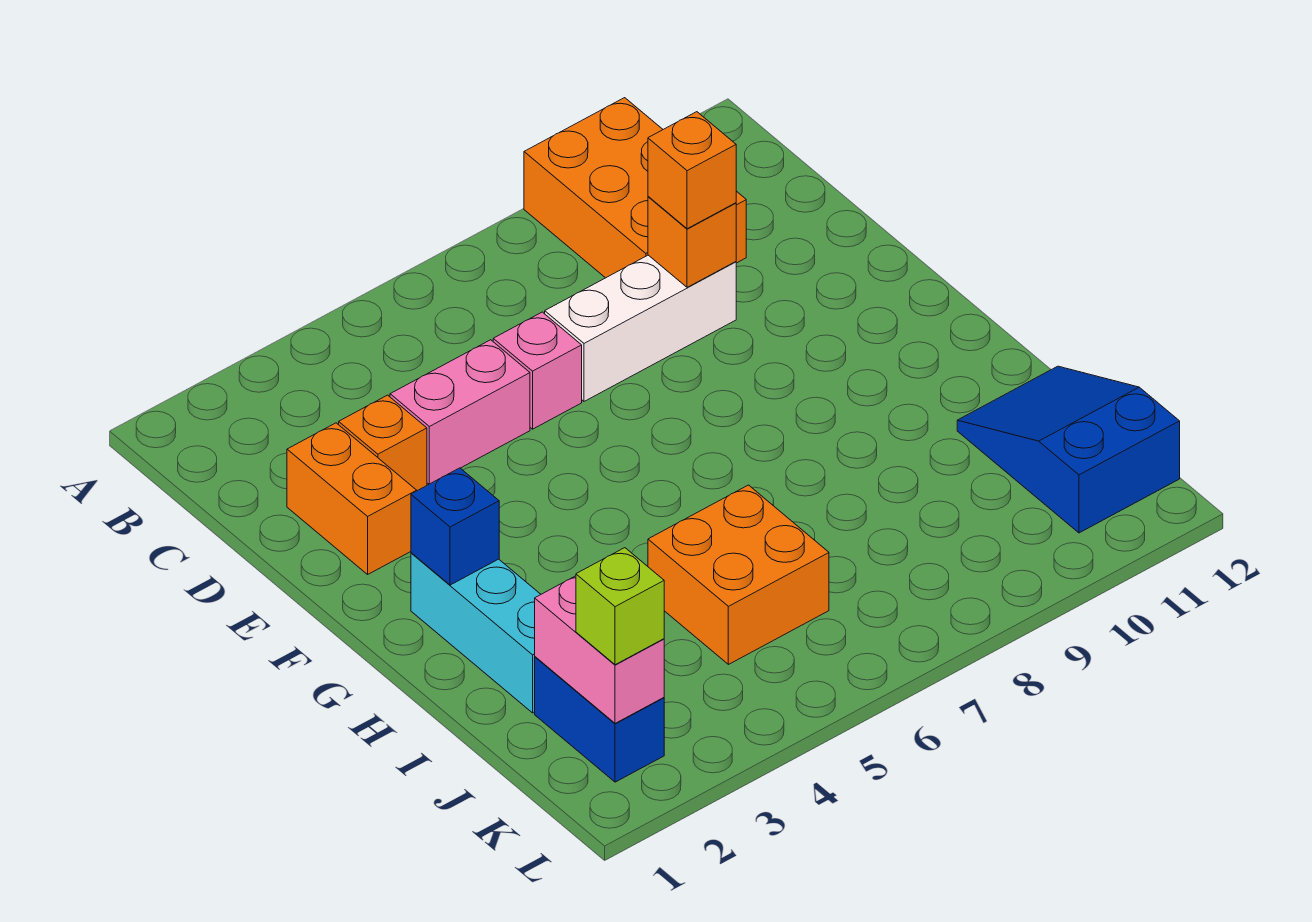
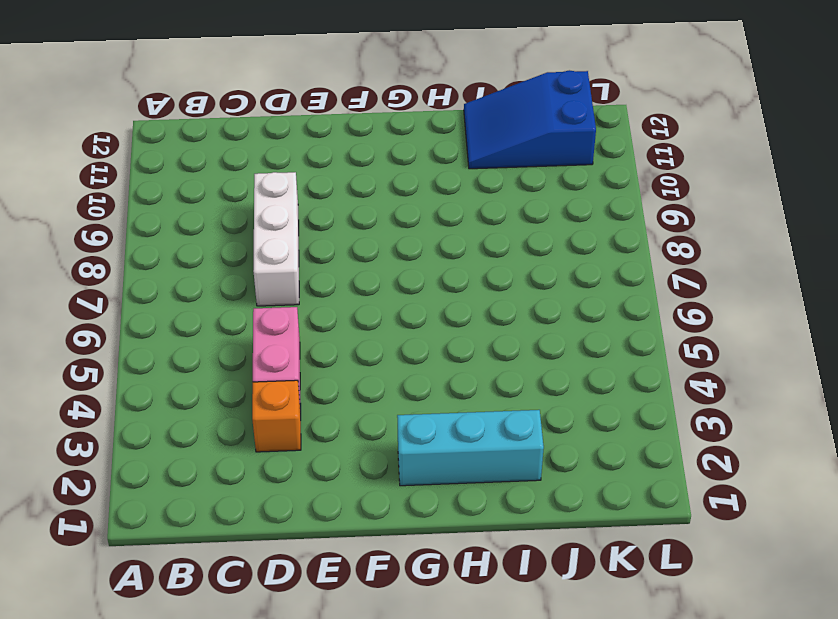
none -> orange brick A9:C10 level 1
none -> orange brick D2:E2 level 1
none -> pink brick D6 level 1

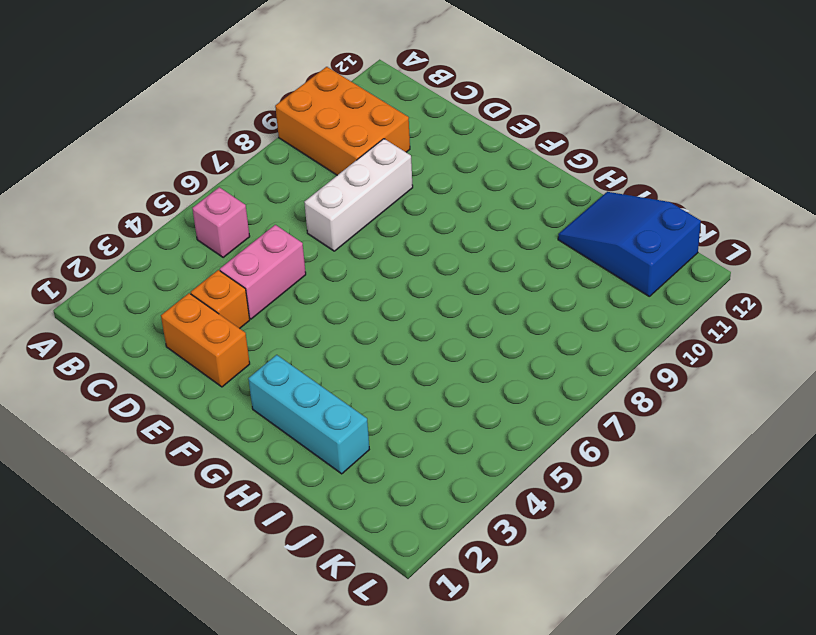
pink brick B5 level 1 -> pink brick D6 level 1
none -> orange brick I5:J6 level 1
none -> blue brick J2:K2 level 1
none -> orange brick D9 level 2

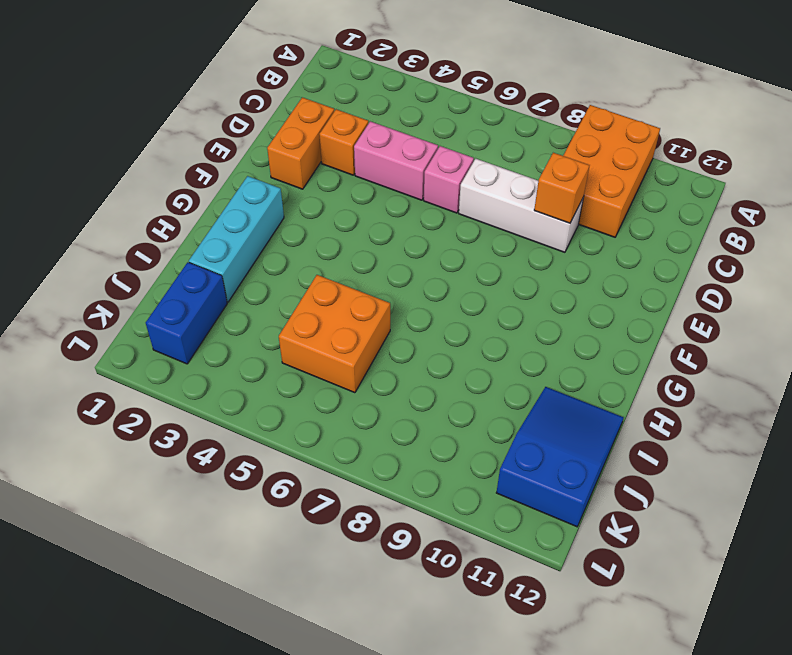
none -> blue brick G2 level 2
none -> pink brick J2:K2 level 2
none -> orange brick D9 level 3

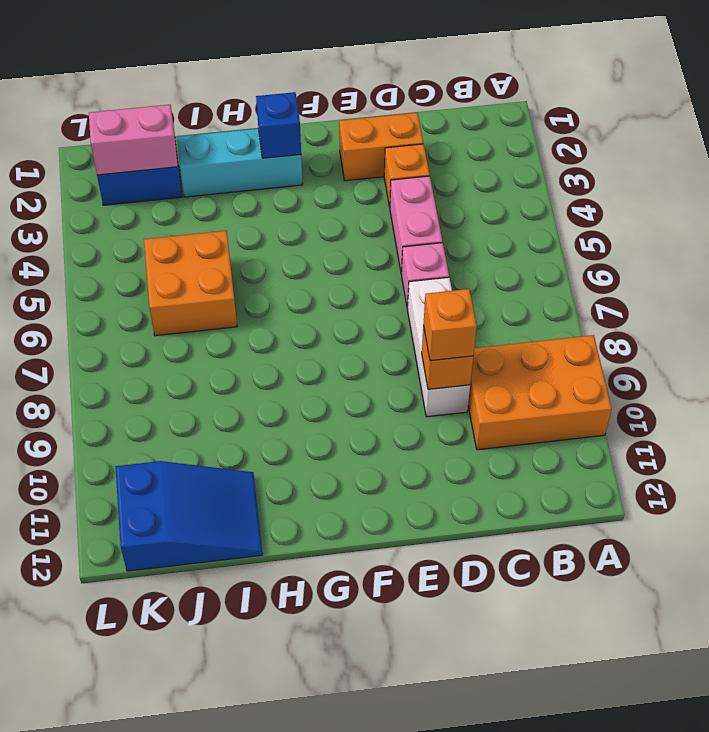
none -> lime brick K2 level 3

